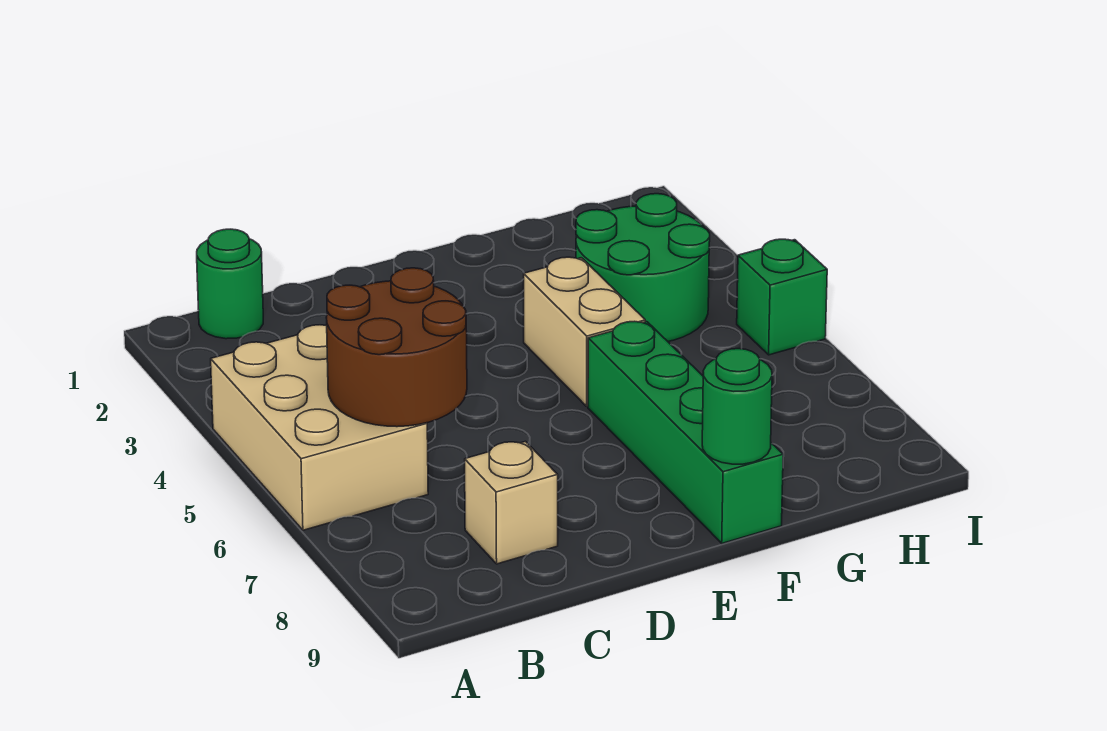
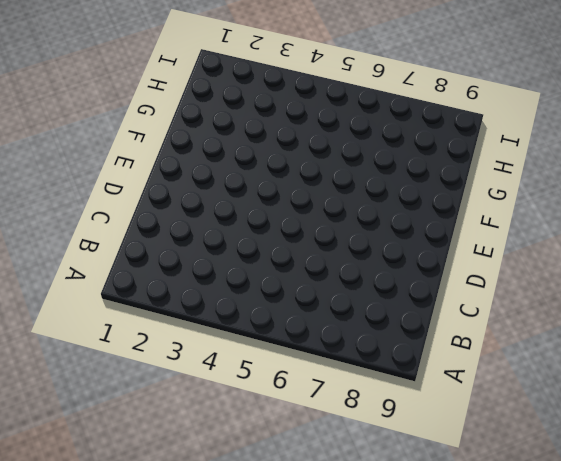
none -> tan brick A4:B6 level 1
none -> green round brick B1 level 1

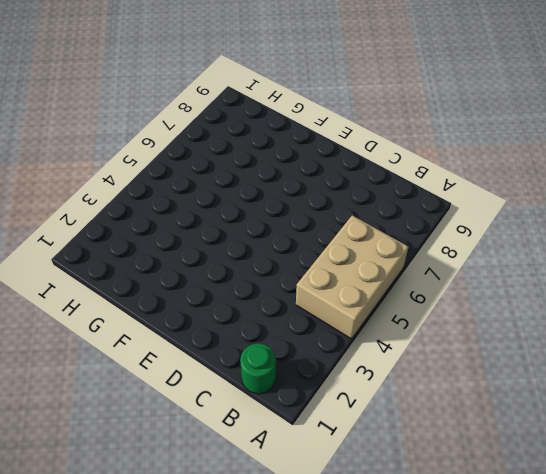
none -> tan brick C8 level 1
none -> tan brick F4:F5 level 1

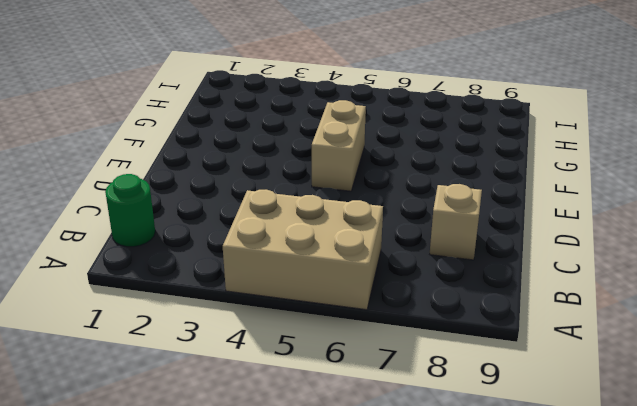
tan brick E5:F5 level 1 -> tan brick F4:F5 level 1
none -> green brick F6:F9 level 1
none -> green round brick G3:H4 level 1

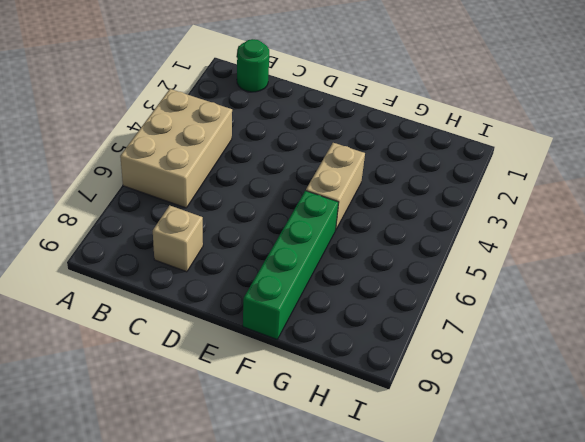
none -> green round brick G3:H4 level 1
none -> green brick I5 level 1

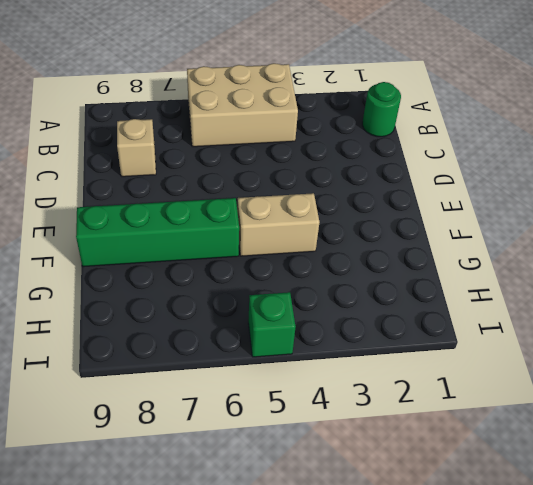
none -> green round brick G3:H4 level 1
none -> brown round brick B5:C6 level 2

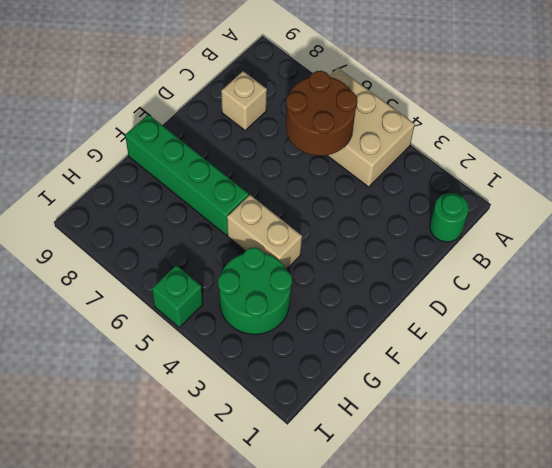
none -> green round brick F9 level 2

